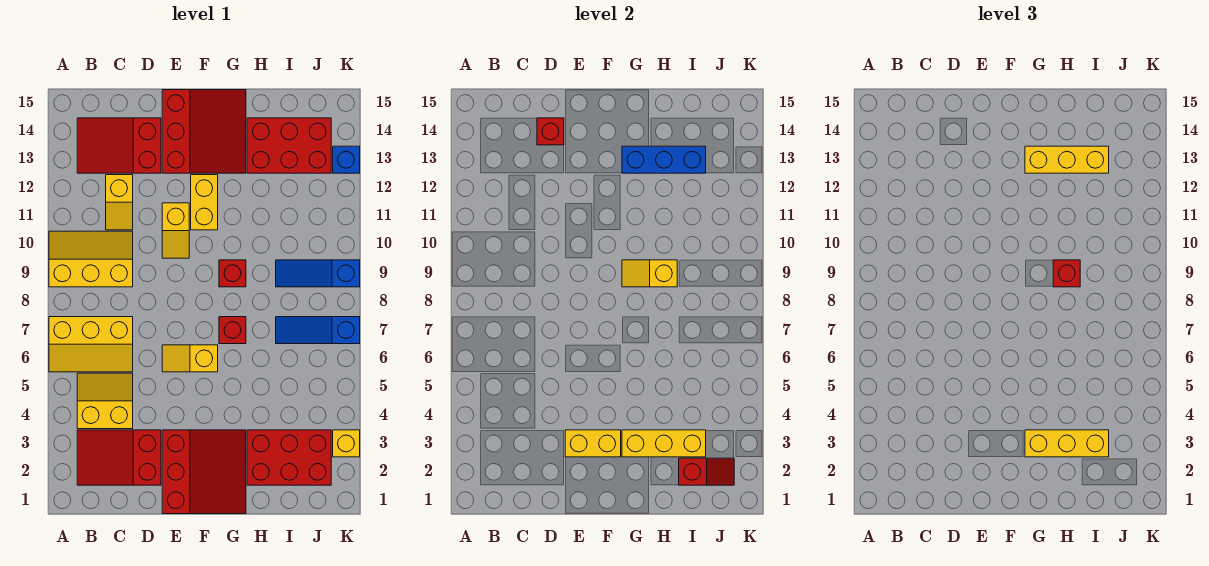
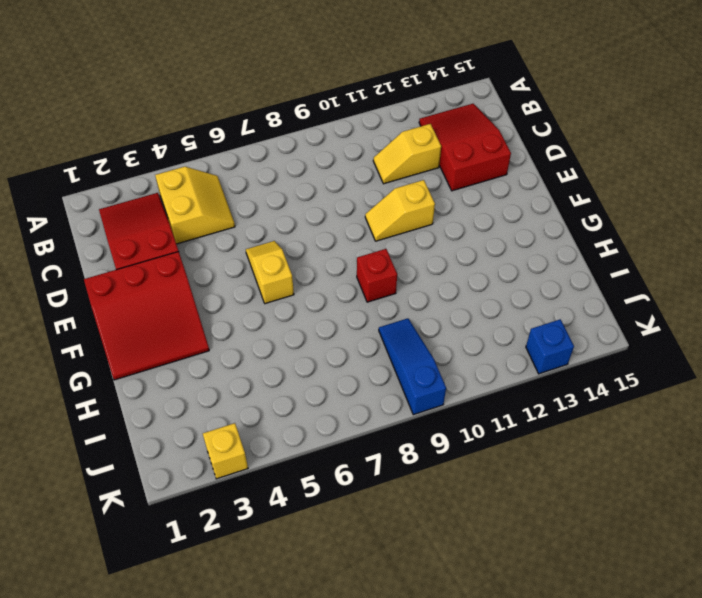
none -> yellow slope A6:C7 level 1 top 7
none -> yellow slope A9:C10 level 1 top 9
none -> red slope E13:G15 level 1 top E

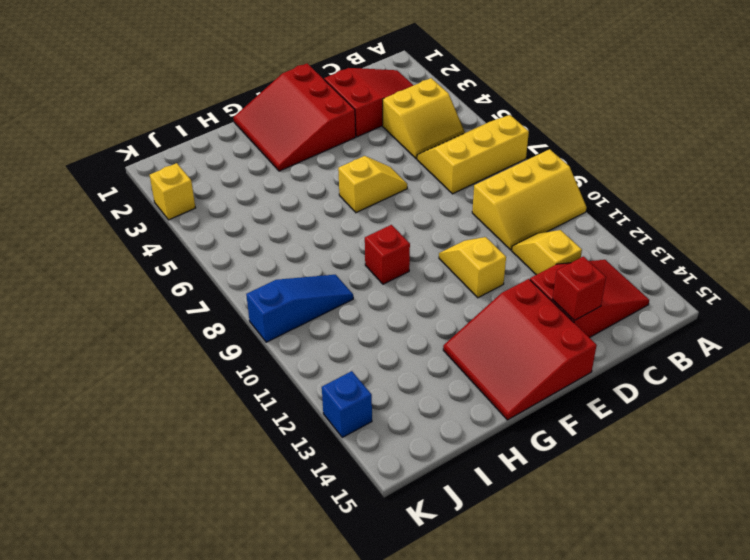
none -> yellow brick F11:F12 level 1
none -> red brick G7 level 1
none -> red brick H2:J3 level 1

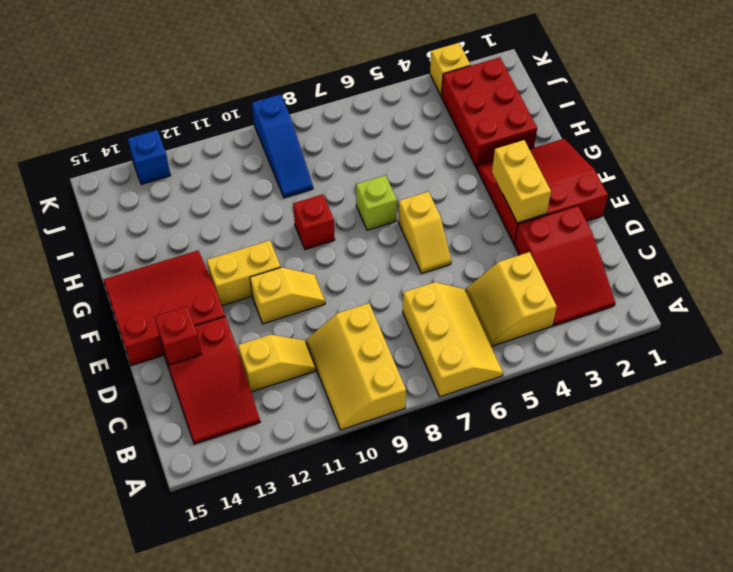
lime brick G7 level 1 -> red brick G7 level 1
none -> red brick H13:J14 level 1
none -> blue slope I7:K7 level 1 top K
none -> yellow brick G3:I3 level 2

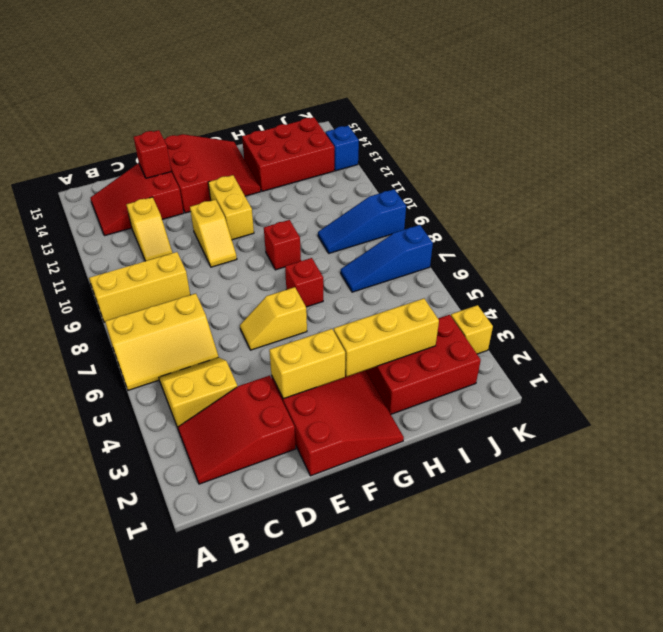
none -> yellow slope G9:H9 level 2 top H
none -> blue brick G13:I13 level 2
none -> red slope I2:J2 level 2 top I

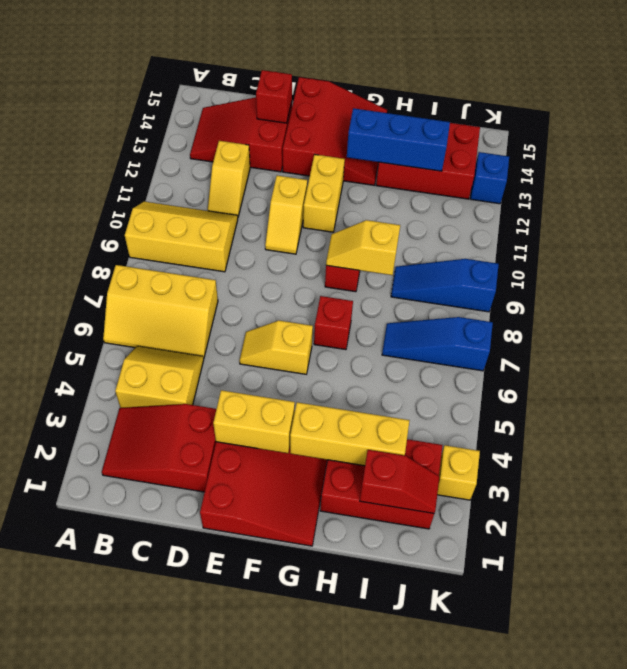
none -> yellow brick G3:I3 level 3
none -> yellow brick G13:I13 level 3
none -> red brick H9 level 3

